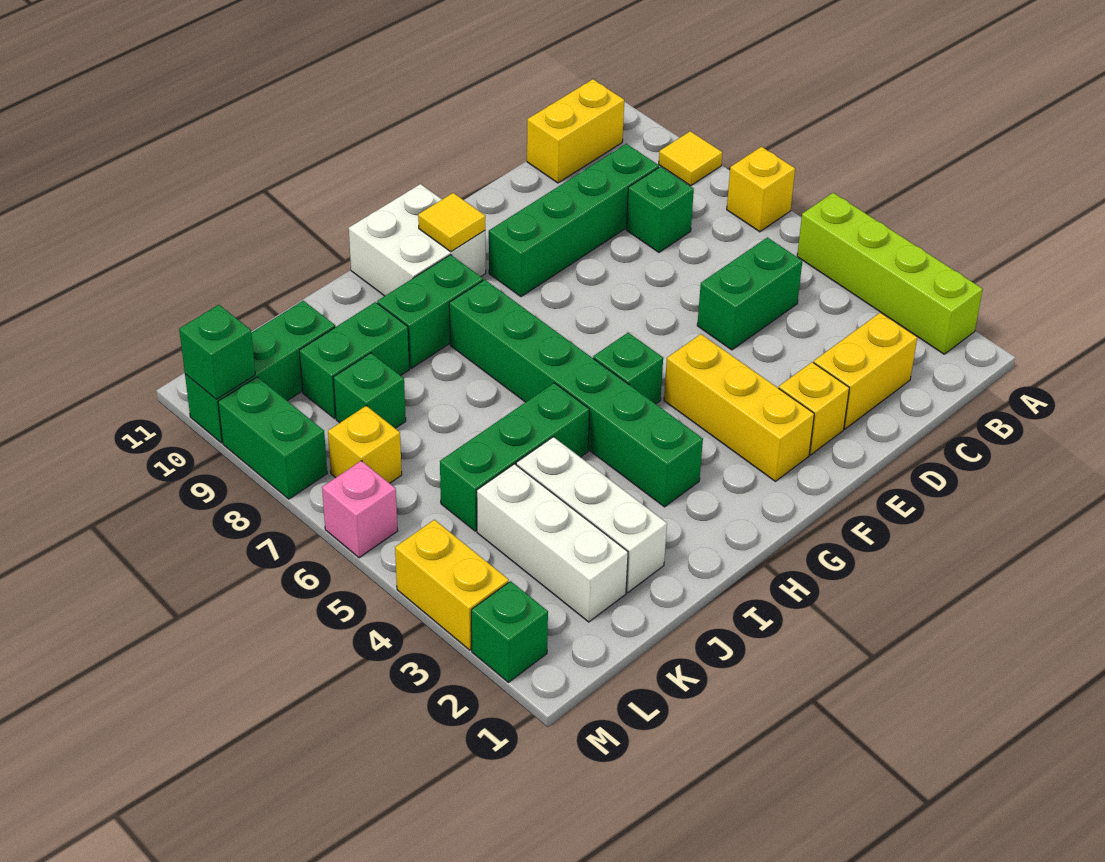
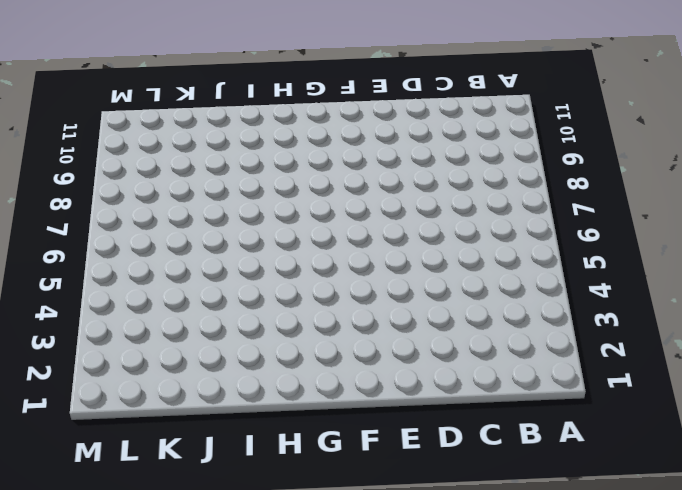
none -> lime brick A2:A5 level 1
none -> yellow brick A7 level 1
none -> yellow tile A9 level 1

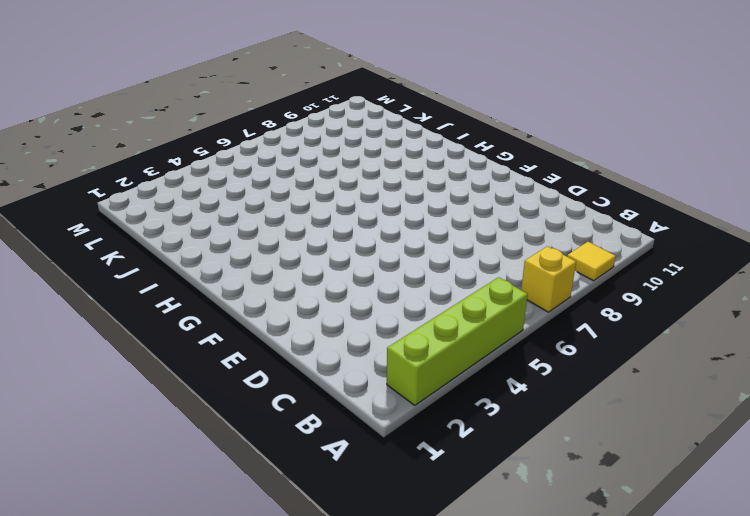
none -> yellow brick B11:C11 level 1
none -> yellow brick C2:D2 level 1
none -> green brick C5:D5 level 1

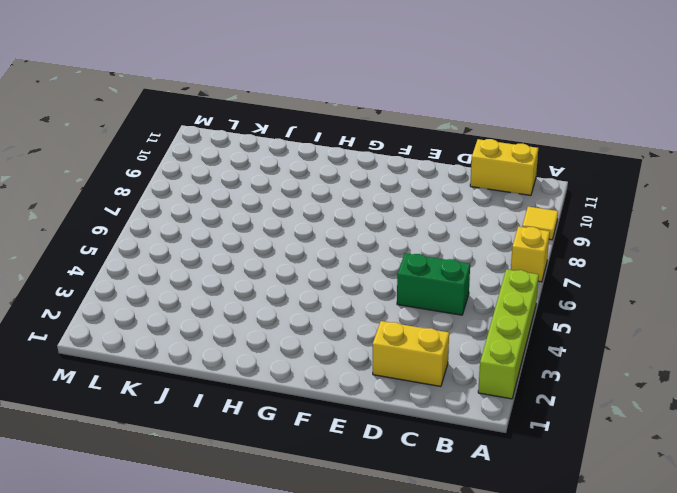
none -> green brick C8 level 1
none -> green brick C9:F9 level 1
none -> yellow brick E2 level 1

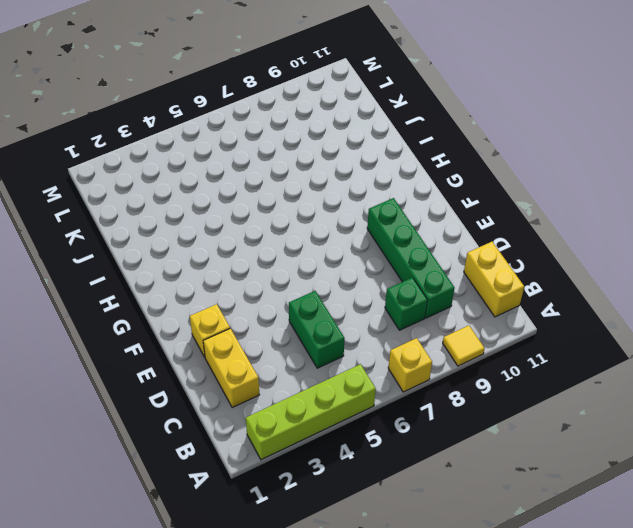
none -> yellow brick F2:F4 level 1
none -> green brick G5 level 1
none -> white brick G10:H11 level 1

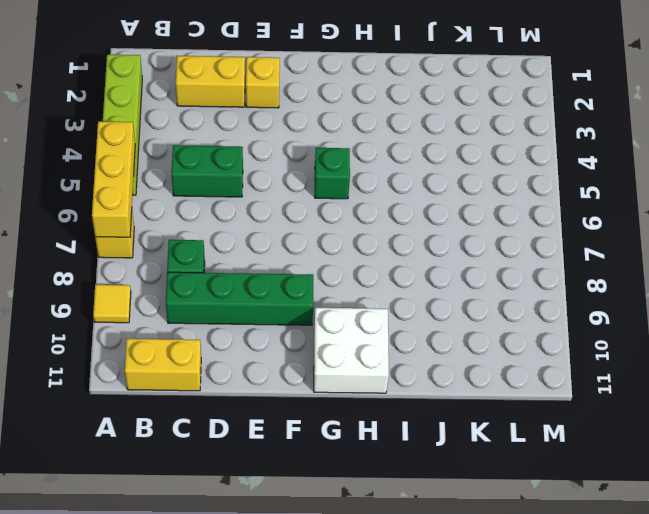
yellow brick A5:A7 level 2 -> yellow brick F2:F4 level 1
none -> green brick H3:H8 level 1
none -> green brick H9:I9 level 1
none -> green brick I5:K5 level 1

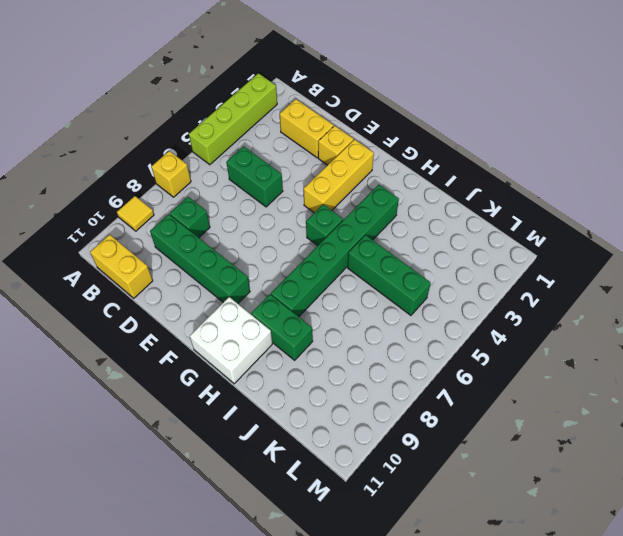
none -> white brick J2:J4 level 1
none -> green brick J9:K9 level 1
none -> white brick K2:K4 level 1

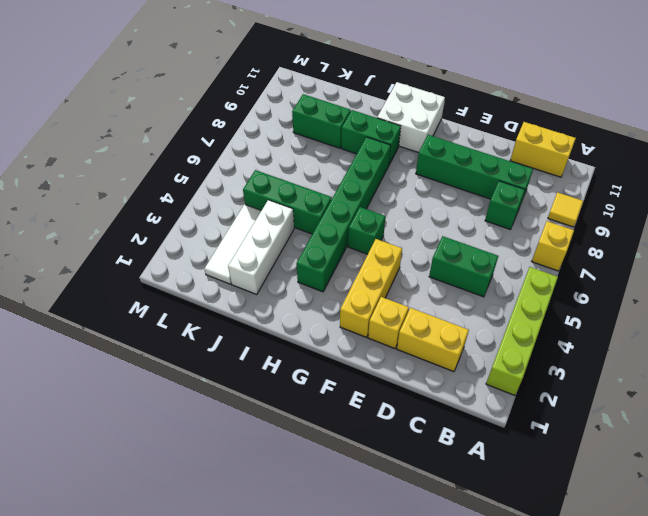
white tile K2:K4 level 1 -> white brick K2:K4 level 1
none -> green brick K8 level 1
none -> green brick K10:M10 level 1
none -> yellow brick L7 level 1

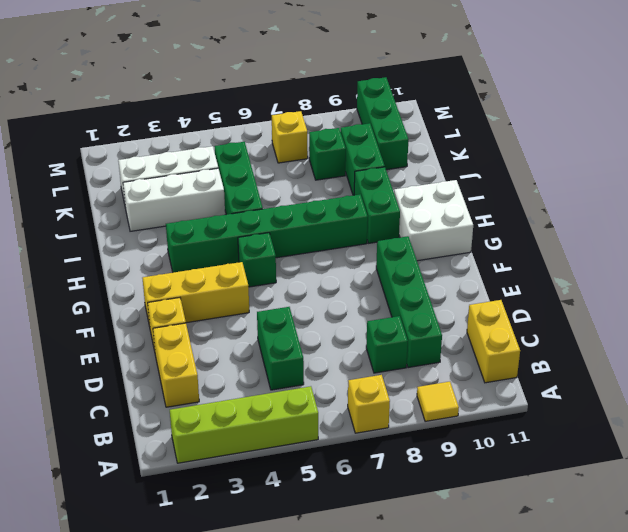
none -> green brick M2 level 1
none -> yellow brick M3:M4 level 1
none -> pink brick M6 level 1

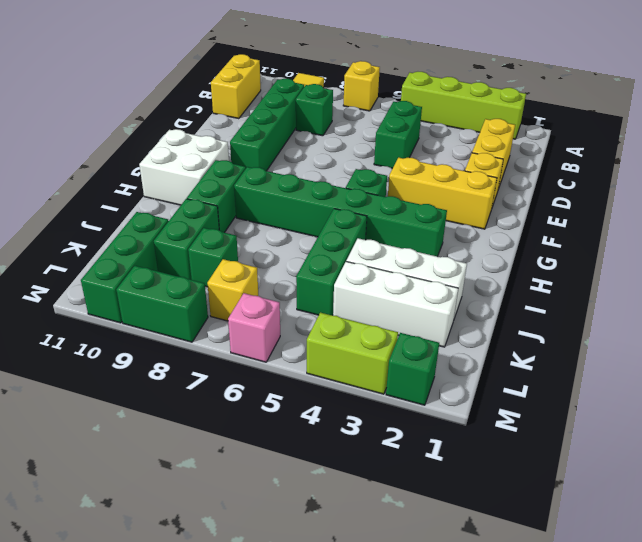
lime brick M3:M4 level 1 -> yellow brick M3:M4 level 1
none -> yellow tile G10 level 2
none -> green brick M10 level 2

